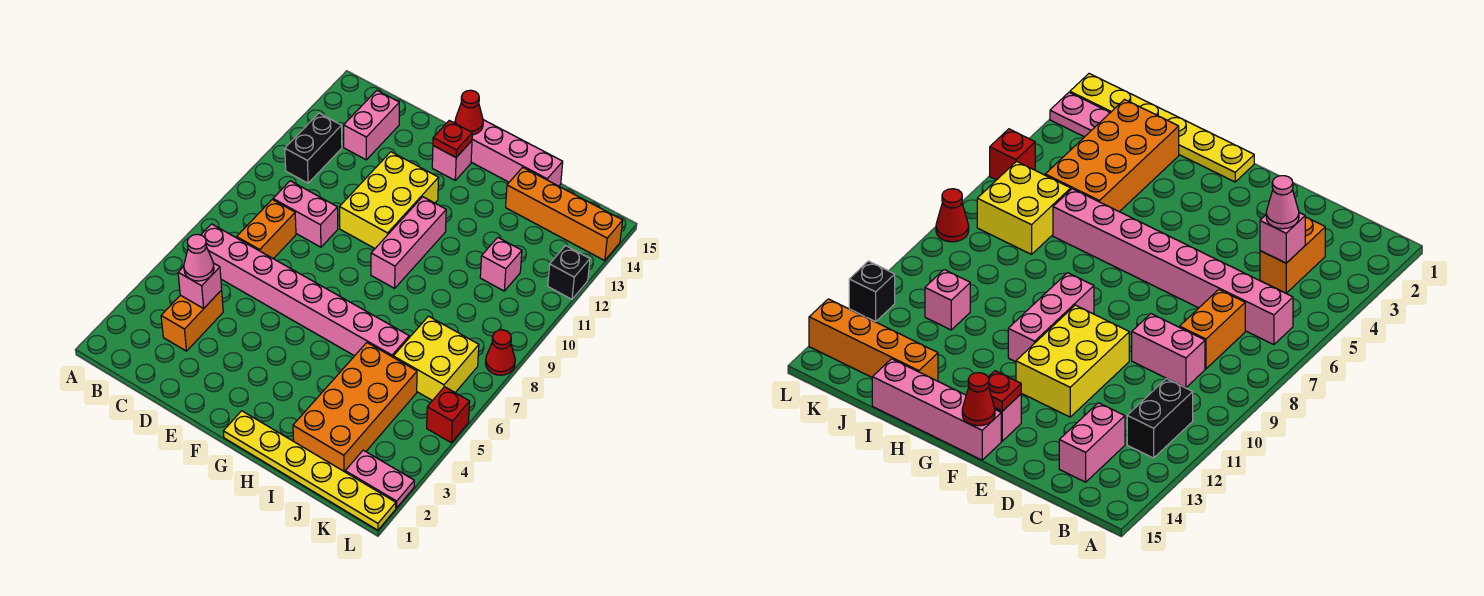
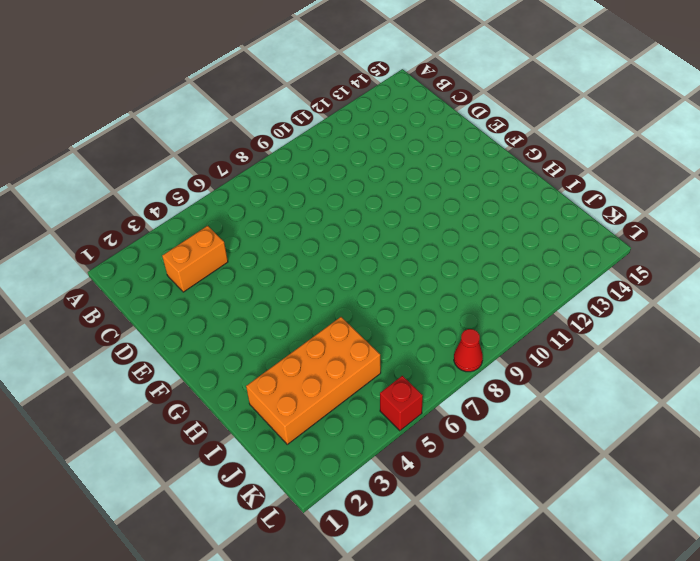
none -> pink brick B6:I6 level 1
none -> black brick B11:B12 level 1
none -> orange brick C7:C8 level 1

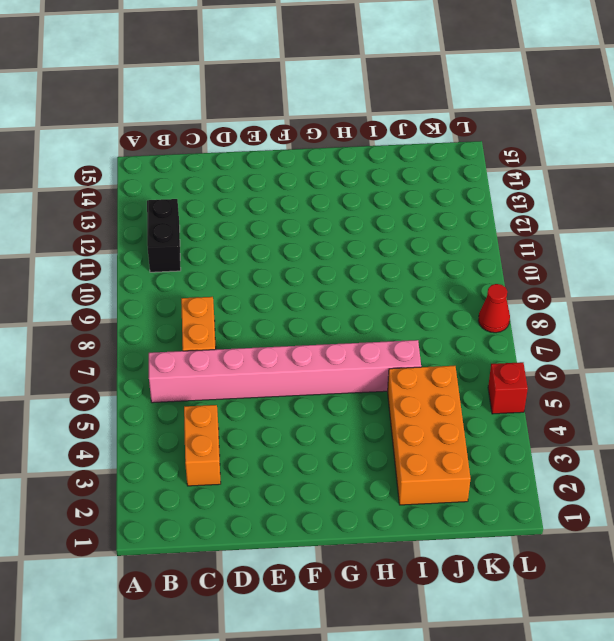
none -> pink brick C9:D9 level 1
none -> pink brick C13:C14 level 1
none -> yellow brick E10:F12 level 1

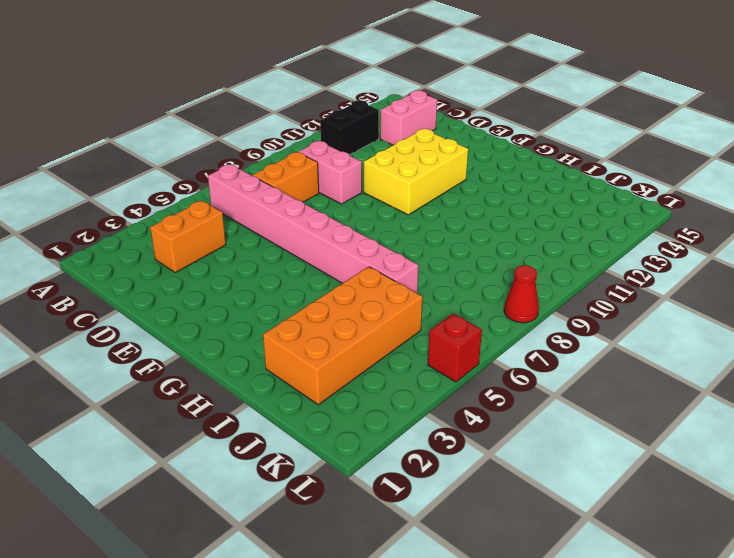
none -> pink brick F14 level 1
none -> pink brick F15:I15 level 1
none -> yellow plate G1:L1 level 1

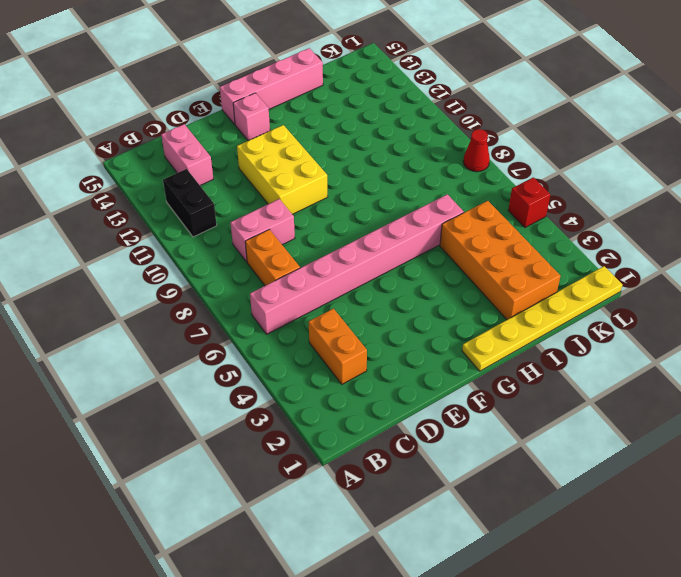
none -> pink brick G9:G11 level 1
none -> orange brick I14:L14 level 1
none -> yellow brick J6:K7 level 1

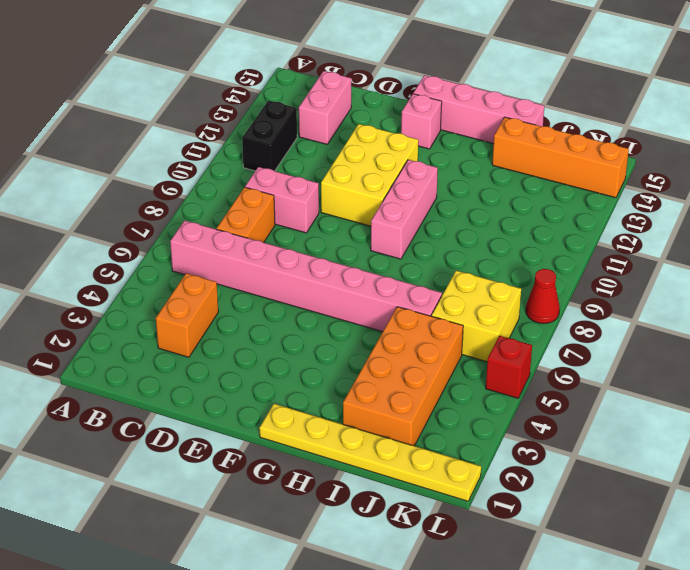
none -> pink brick J11 level 1
none -> pink plate K2:L2 level 1
none -> black brick L12 level 1

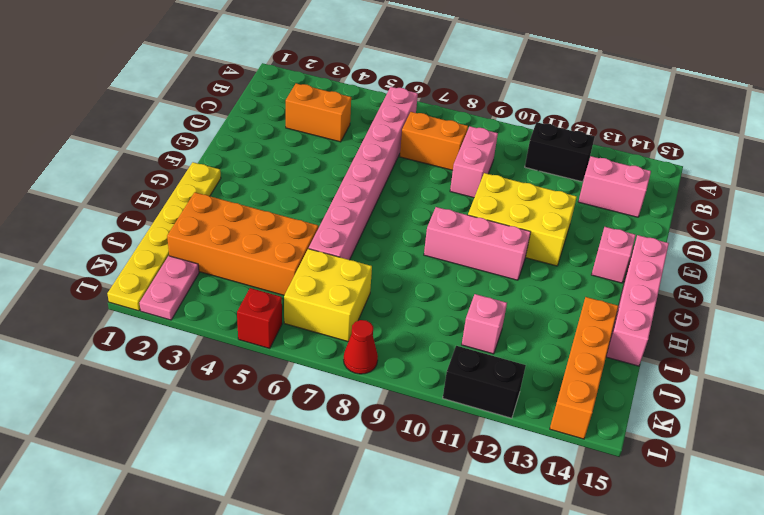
black brick L11:L12 level 1 -> black brick L12 level 1
none -> pink brick C4 level 2
none -> red plate F14 level 2
none -> red cone F15 level 2

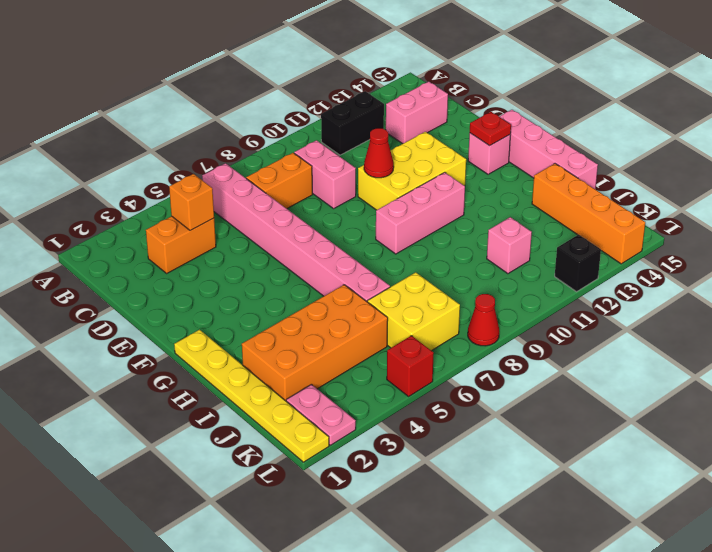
orange brick C4 level 2 -> pink brick C4 level 2
red cone E10 level 2 -> red cone F15 level 2
none -> pink cone C4 level 3

